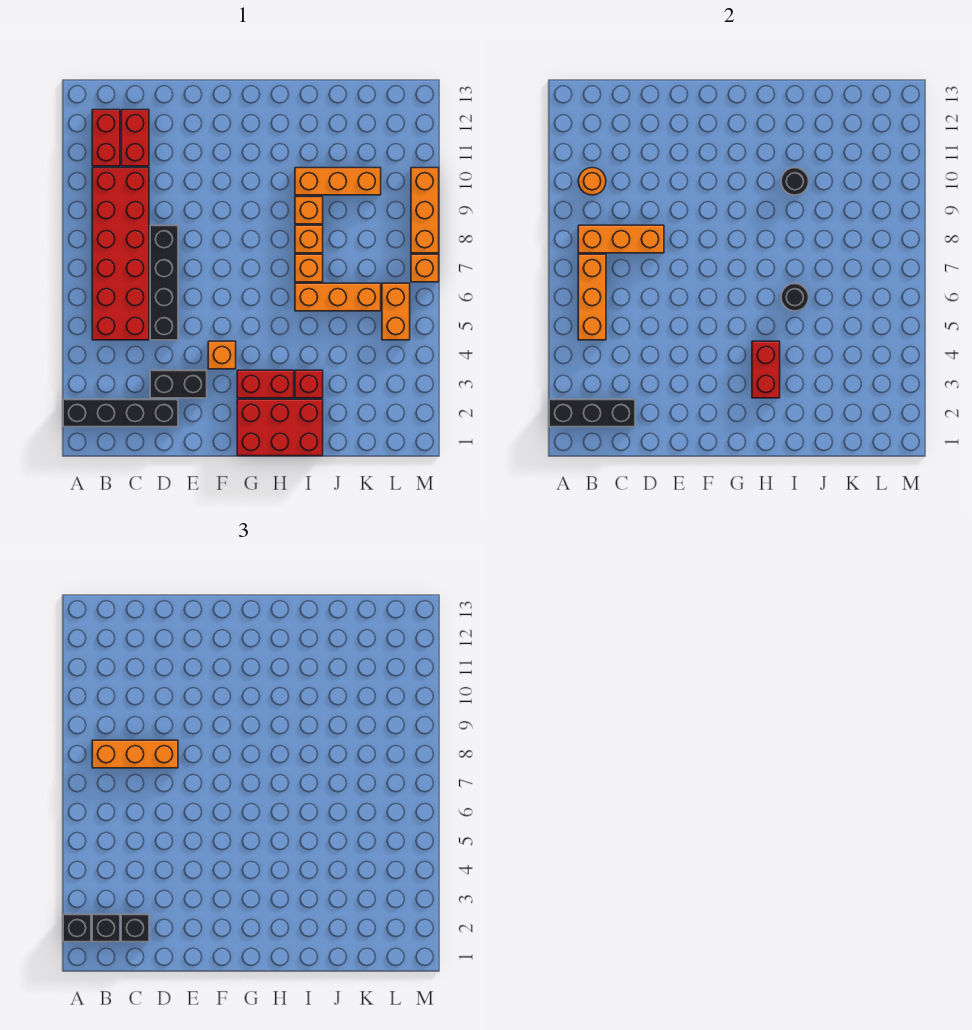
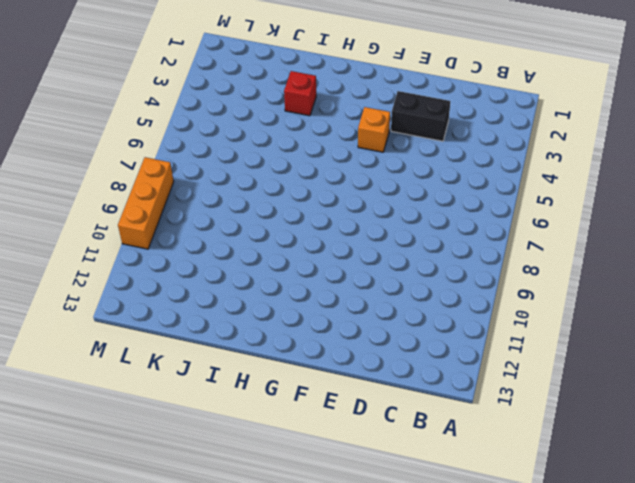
none -> black brick A2:D2 level 1
none -> red brick B5:C10 level 1
none -> red brick B11:B12 level 1

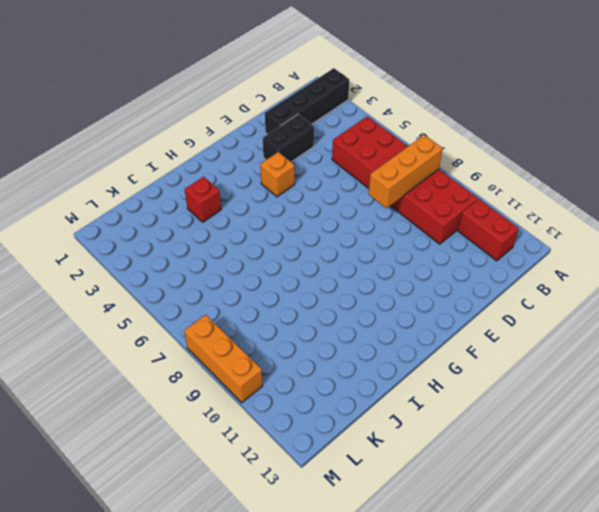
none -> red brick C11:C12 level 1
none -> black brick D5:D8 level 1
none -> red brick G1:I2 level 1

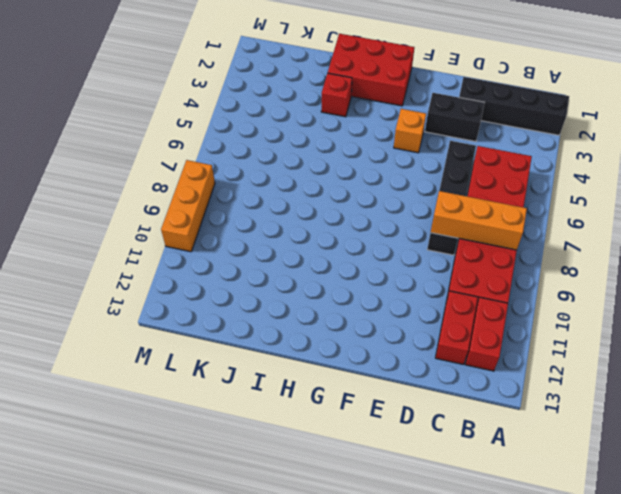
none -> red brick G3:H3 level 1
none -> orange brick I6:K6 level 1
none -> orange brick I7 level 1

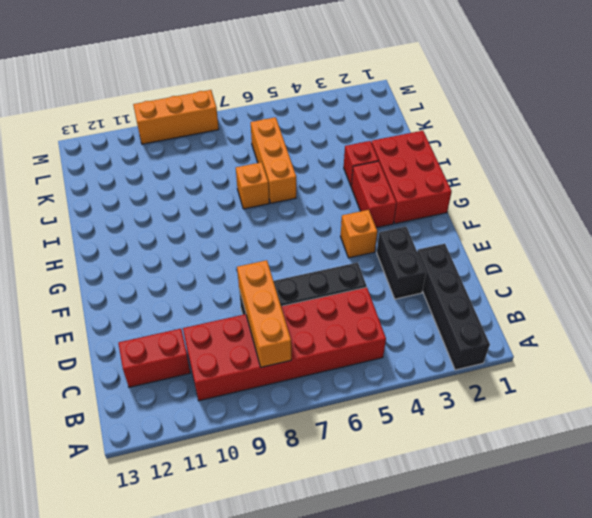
none -> red brick B11:B12 level 1
none -> orange brick I8 level 1
none -> orange brick I9 level 1

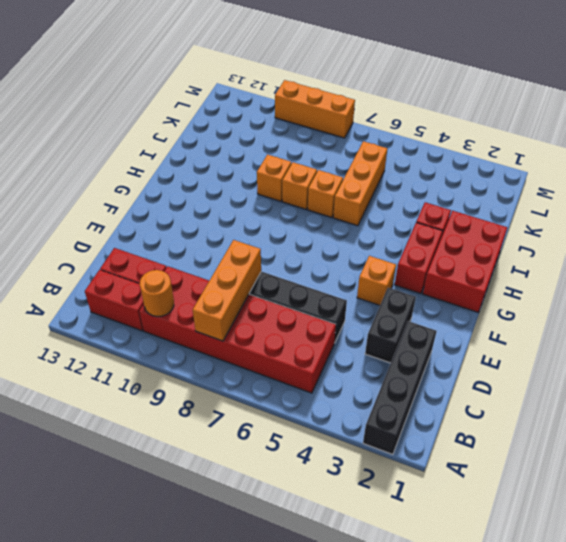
none -> orange brick I10:K10 level 1
none -> orange brick L5:L6 level 1
none -> orange brick M7 level 1

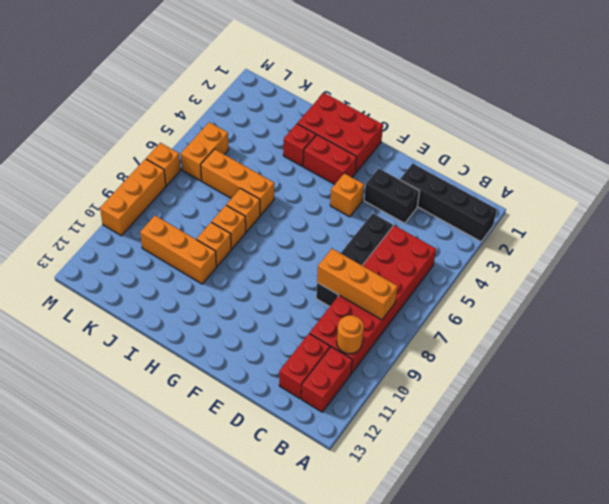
none -> black brick A2:C2 level 2
none -> orange brick B5:B7 level 2
none -> red brick H3:H4 level 2

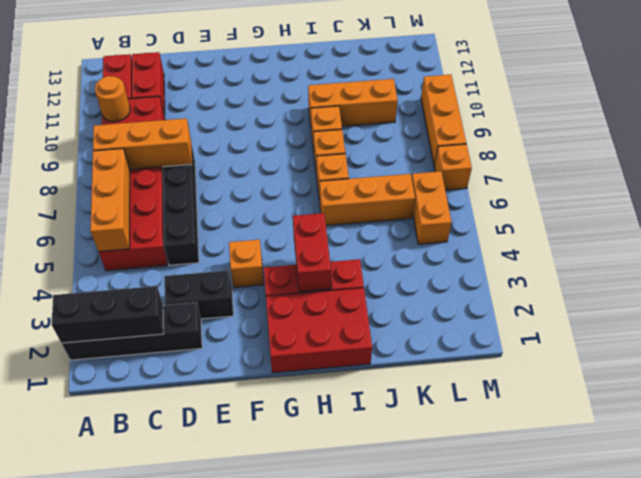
none -> black round brick I6 level 2
none -> black round brick I10 level 2
none -> black brick A2 level 3

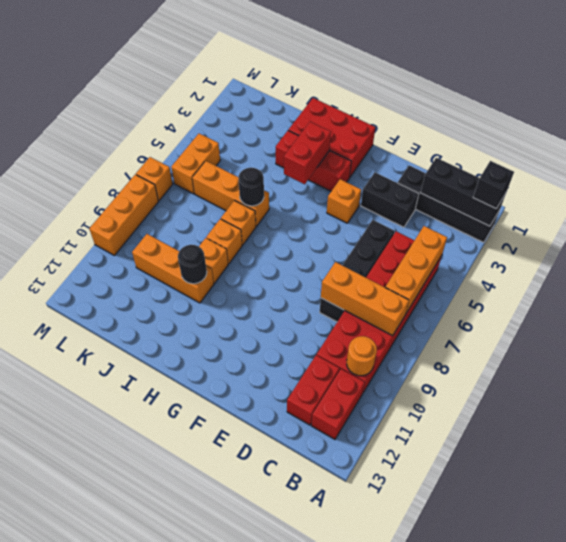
none -> black brick B2 level 3
none -> orange brick B8:D8 level 3
none -> black brick C2 level 3

